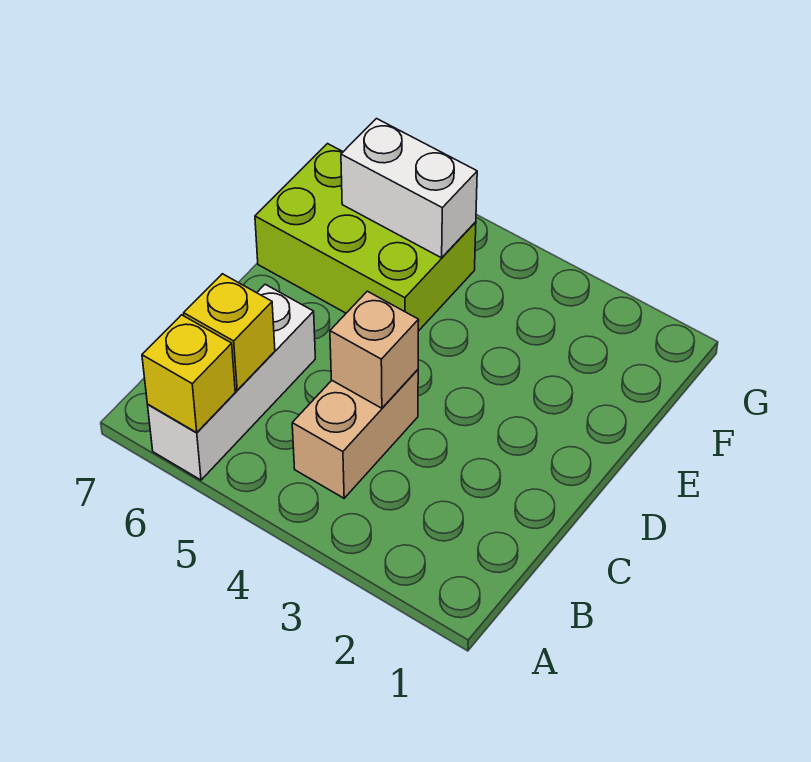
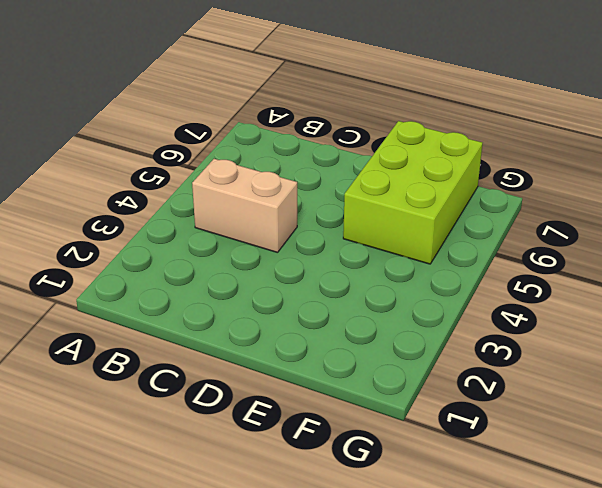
none -> white brick A6:C6 level 1
none -> yellow brick A6 level 2

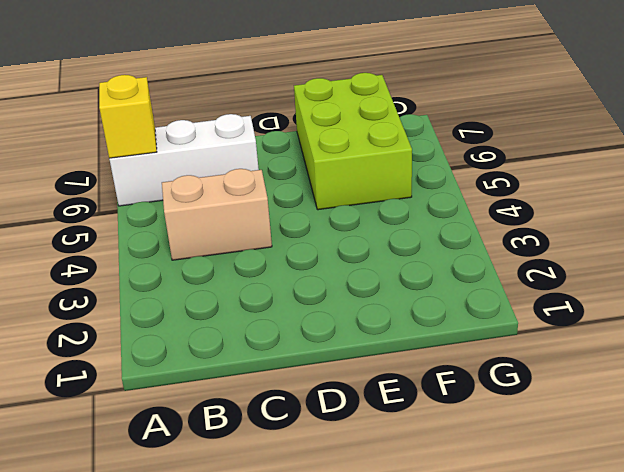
none -> yellow brick B6 level 2
none -> tan brick C4 level 2

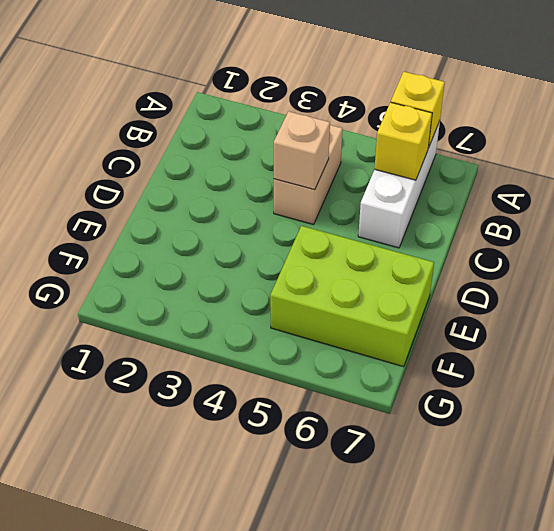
none -> white brick F5:F6 level 2

